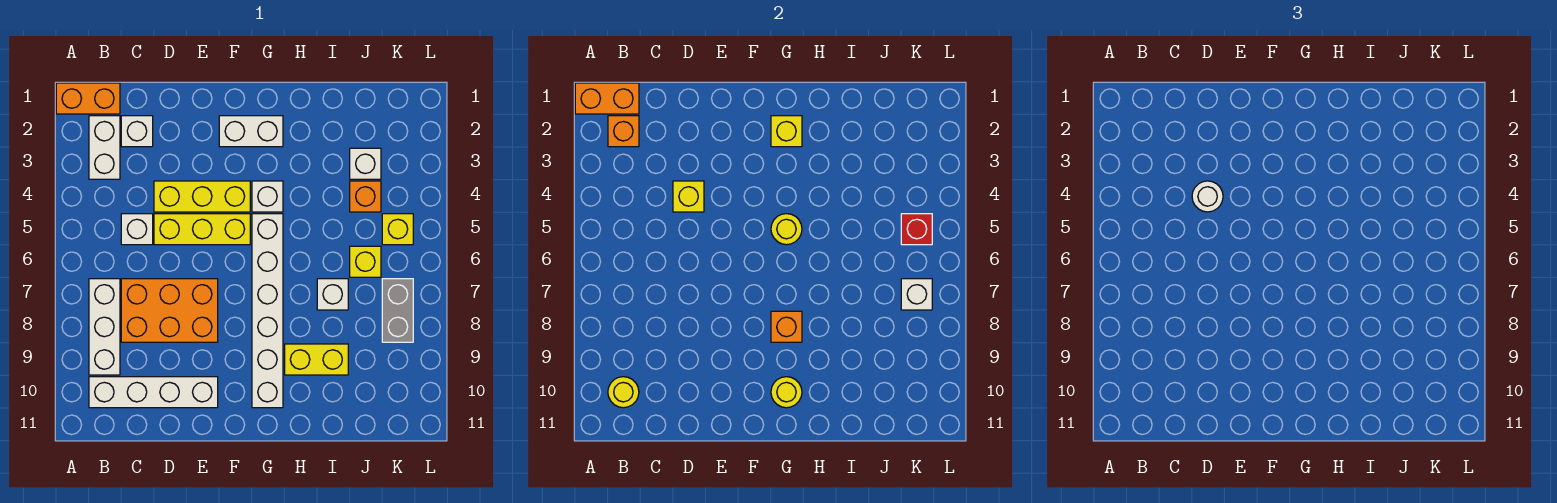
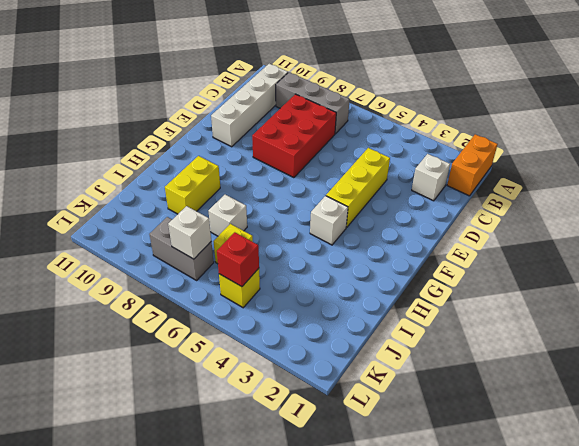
grey brick B7:B9 level 1 -> white brick B7:B9 level 1
red brick C7:E8 level 1 -> orange brick C7:E8 level 1
none -> white brick B2:B3 level 1
none -> white brick C5 level 1
none -> yellow brick D5:F5 level 1
none -> white brick F2:G2 level 1

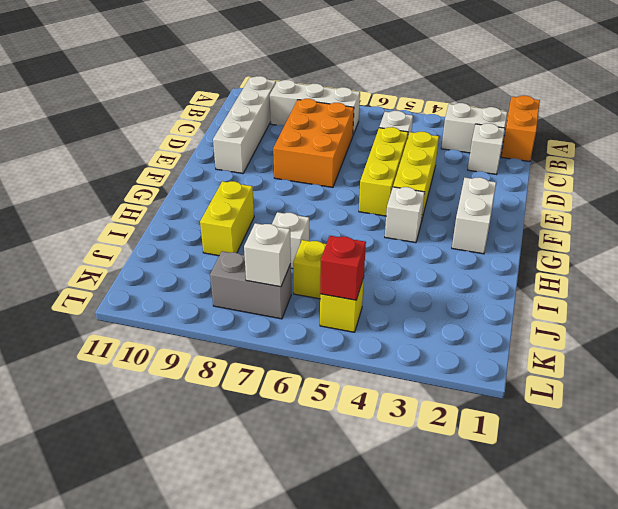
none -> white brick G5:G10 level 1
none -> white brick J3 level 1
none -> orange brick J4 level 1
none -> orange brick A1:B1 level 2

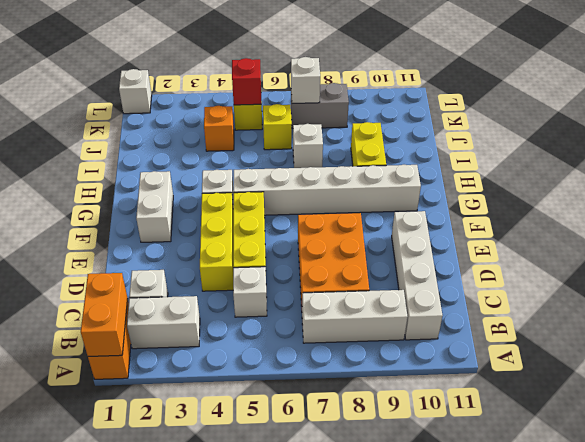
white brick L1 level 1 -> white brick J3 level 1
none -> orange brick B2 level 2
none -> yellow round brick B10 level 2
none -> yellow brick D4 level 2
none -> yellow brick G2 level 2

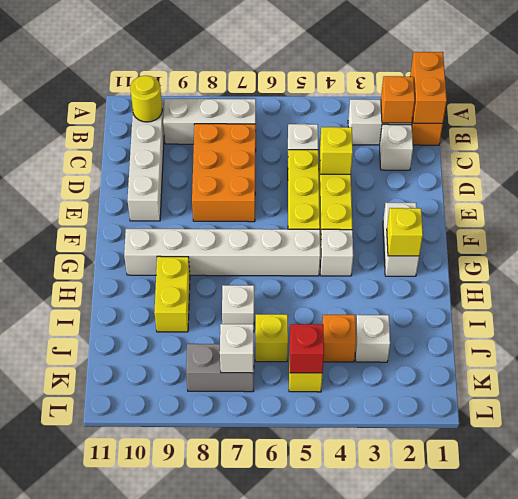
none -> yellow round brick G5 level 2
none -> orange brick G8 level 2
none -> yellow round brick G10 level 2
none -> white round brick D4 level 3

